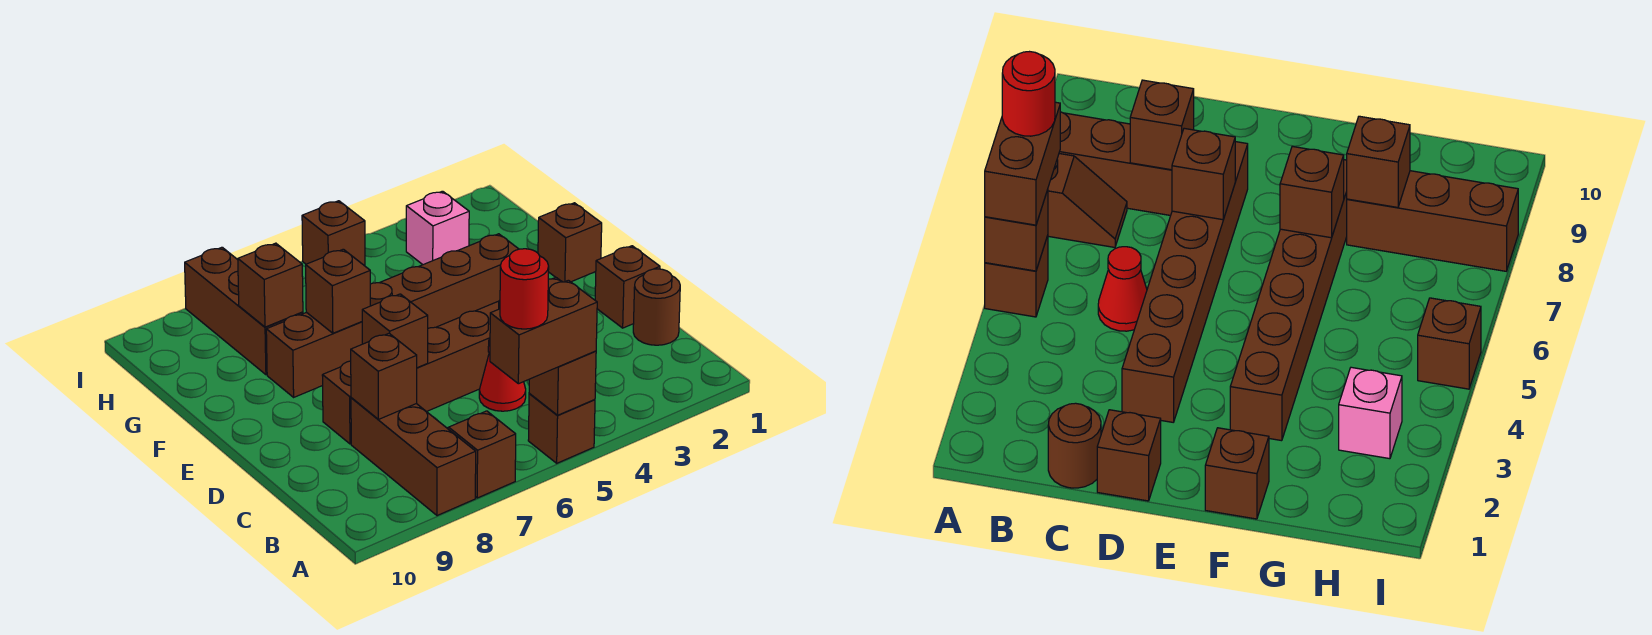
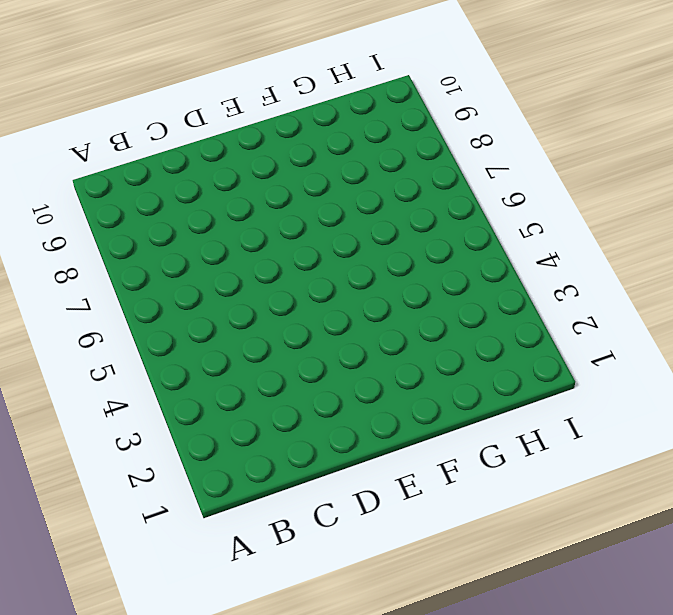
none -> brown brick A5 level 1
none -> brown slope A7:B7 level 1 top A
none -> brown brick A8:C8 level 1

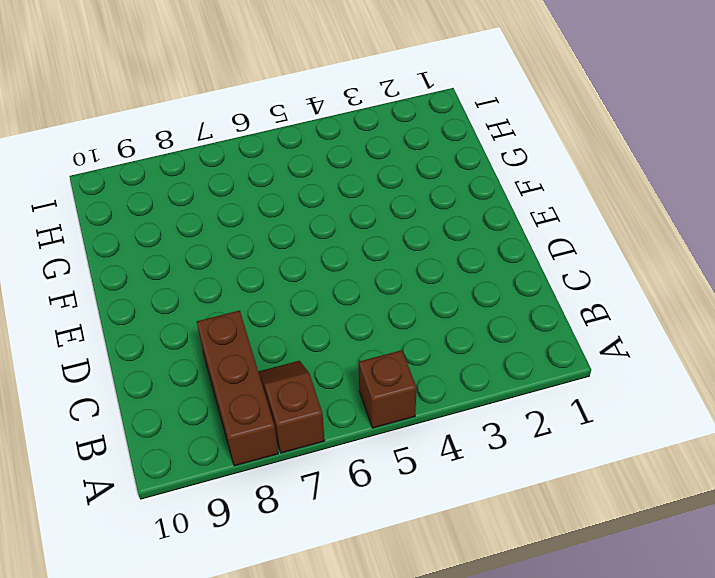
none -> brown round brick C1 level 1
none -> red cone C5 level 1
none -> brown brick D1 level 1

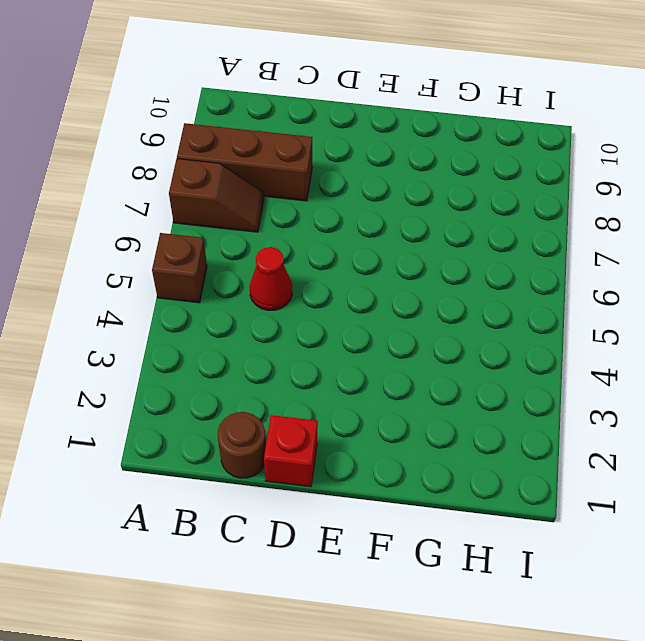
red brick D1 level 1 -> brown brick D1 level 1
none -> brown brick D3:D8 level 1
none -> brown brick F1 level 1
none -> brown brick F3:F8 level 1

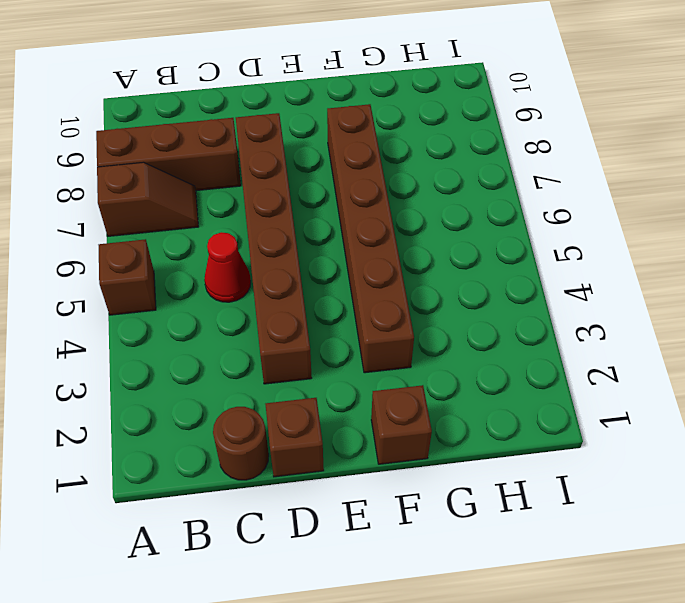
none -> brown brick G8:I8 level 1
none -> pink brick H3 level 1
none -> brown brick I5 level 1

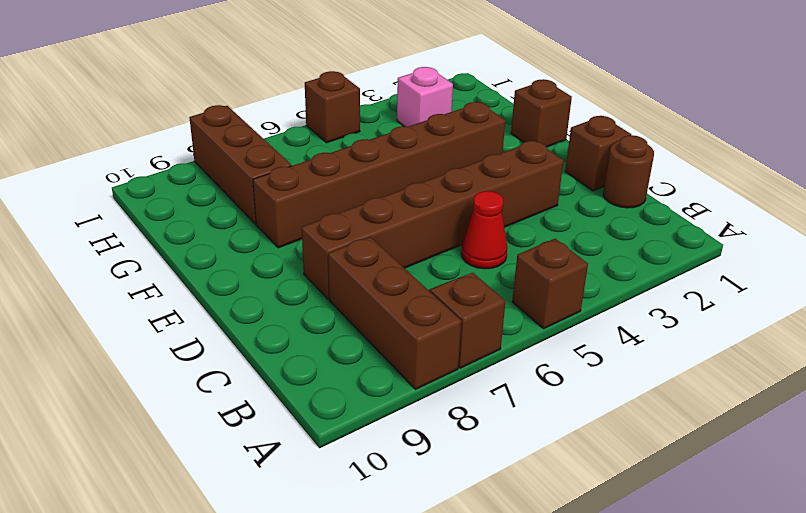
none -> brown brick A5 level 2
none -> brown brick C8 level 2
none -> brown brick D7 level 2

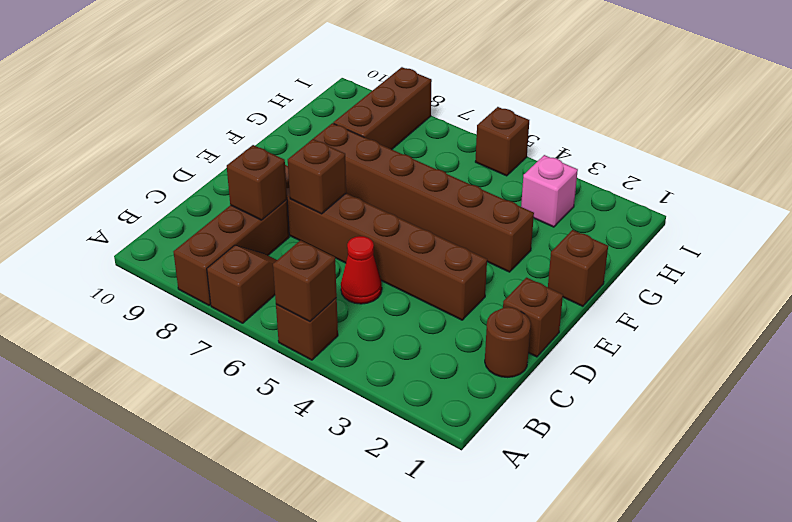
none -> brown brick F7 level 2
none -> brown brick G8 level 2
none -> brown brick A5:A6 level 3

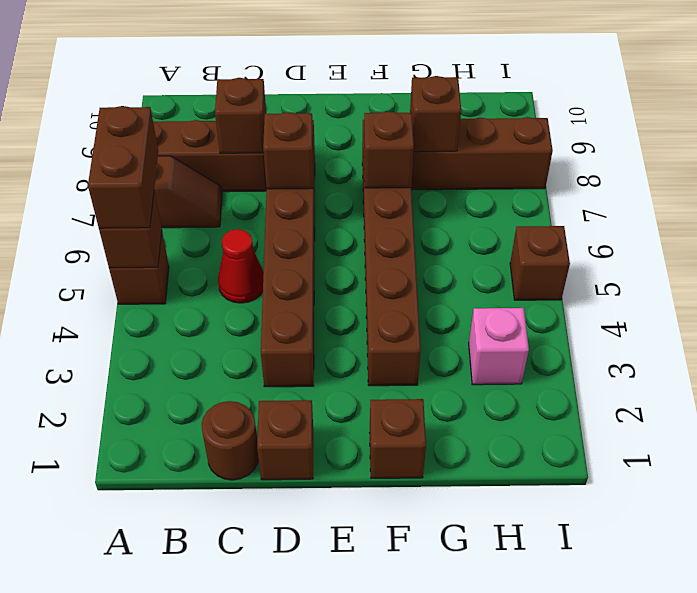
none -> red round brick A6 level 4

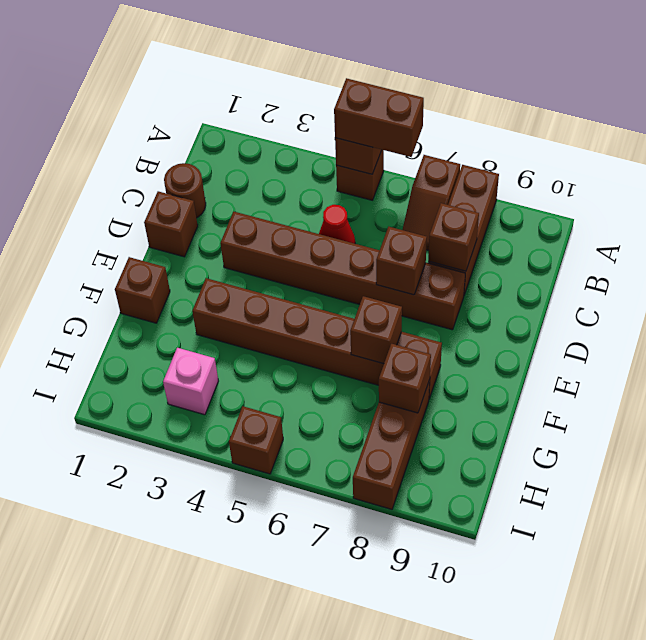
none -> red round brick A6 level 4

